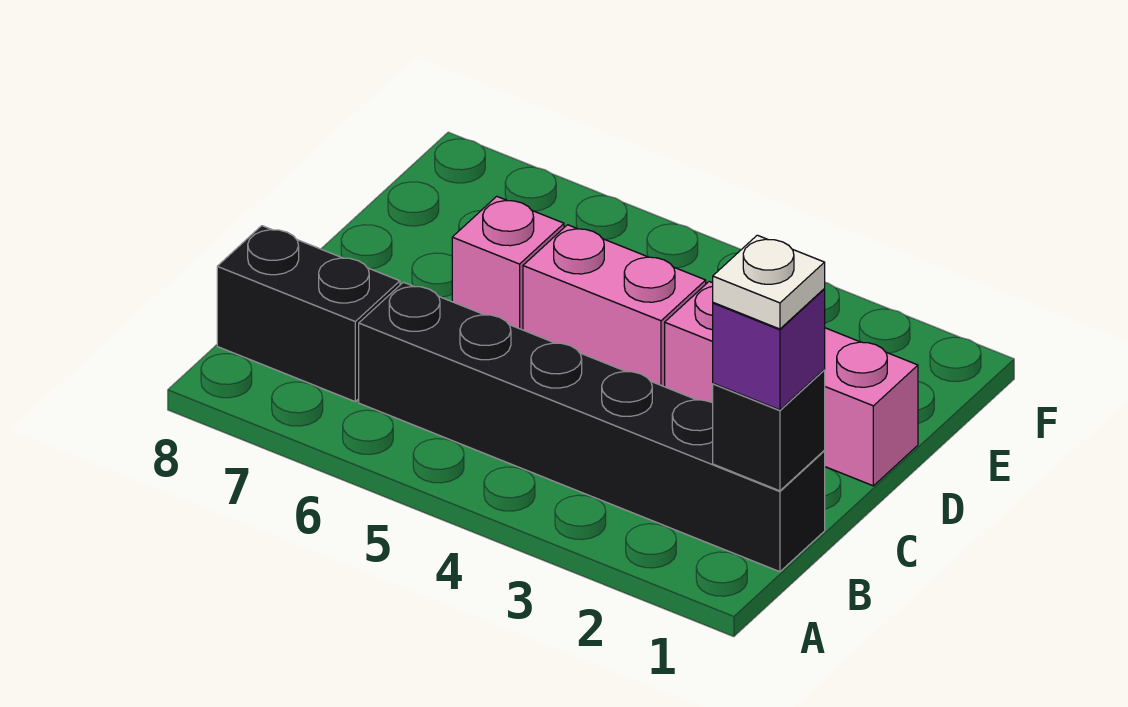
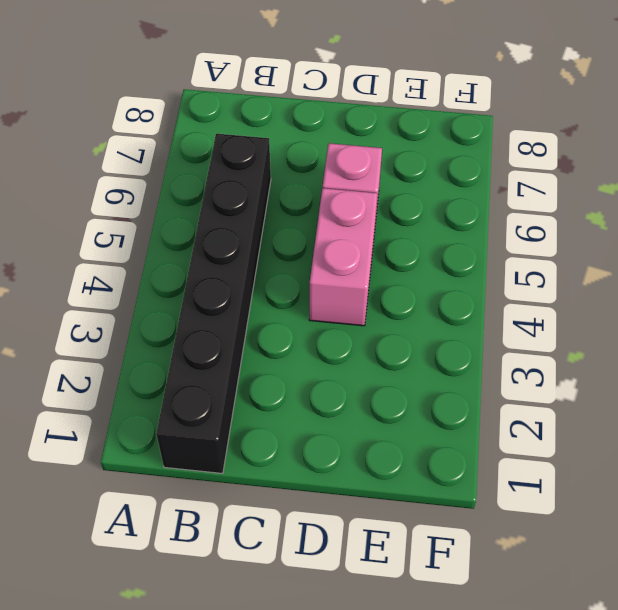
none -> black brick B7:B8 level 1
none -> pink brick D1:D3 level 1

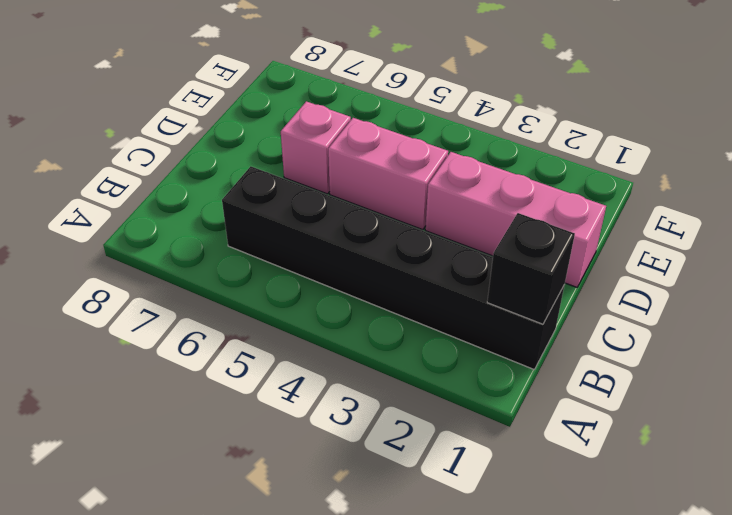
none -> black brick B7:B8 level 1
none -> purple brick B1 level 3

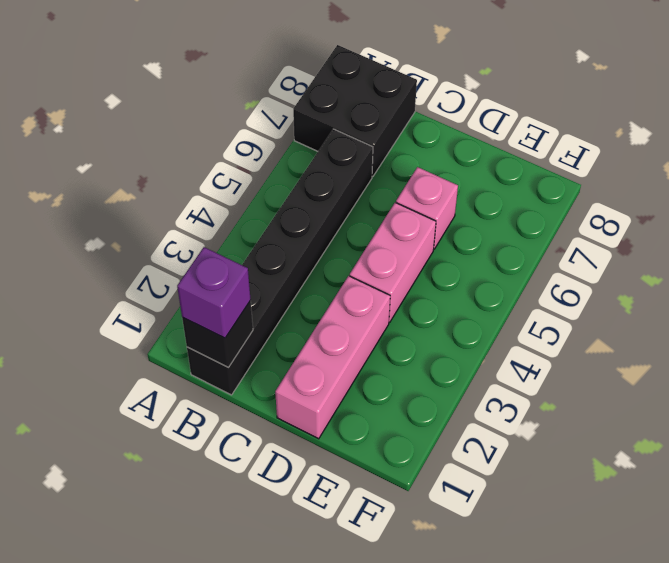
black brick A7:B8 level 1 -> black brick B7:B8 level 1
none -> white plate B1 level 4

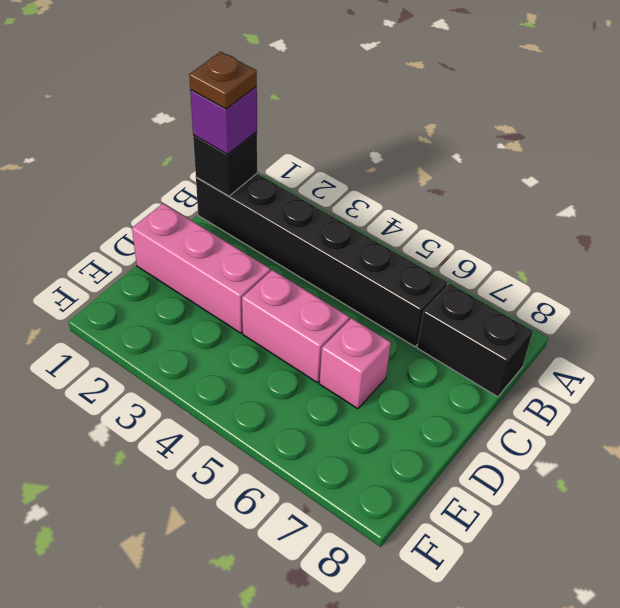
brown plate B1 level 4 -> white plate B1 level 4

